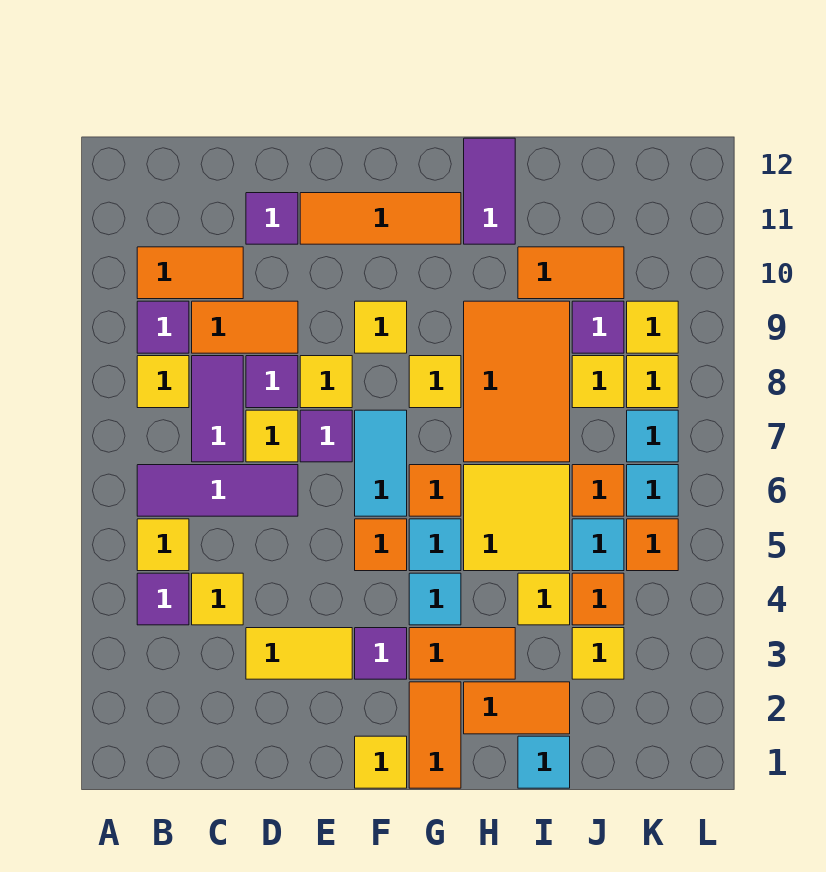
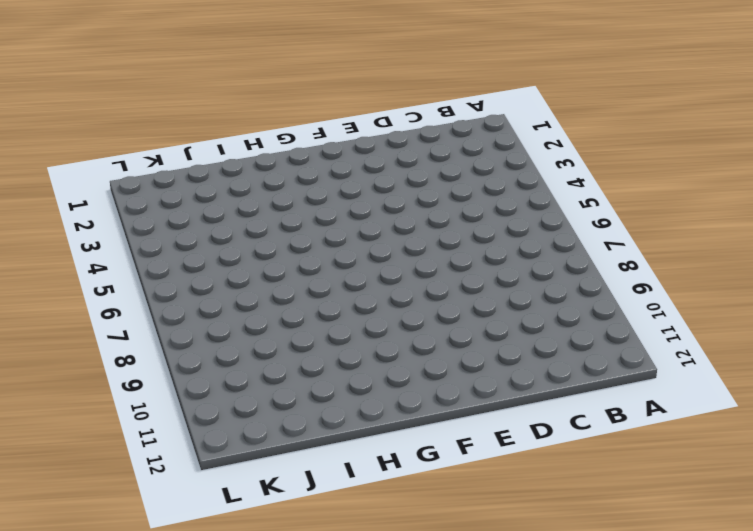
none -> purple tile B4 level 1
none -> yellow tile B5 level 1
none -> purple tile B6:D6 level 1
none -> yellow tile B8 level 1

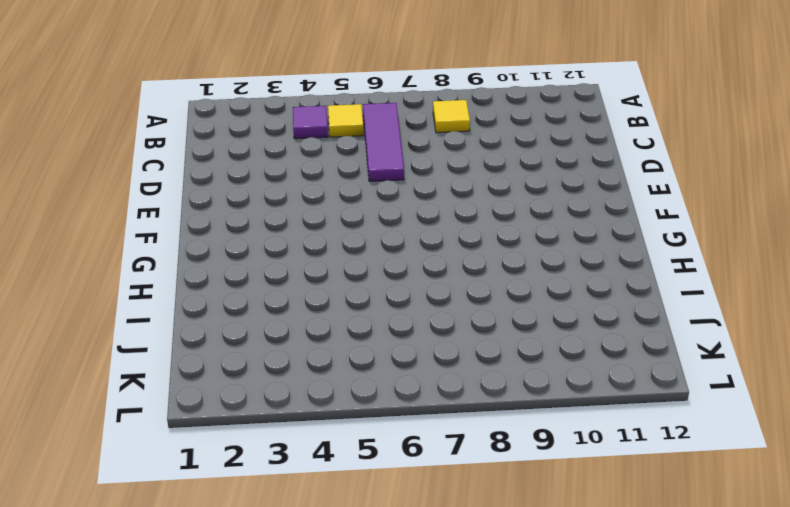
none -> purple tile B9 level 1
none -> orange tile B10:C10 level 1
none -> yellow tile C4 level 1
none -> purple tile C7:C8 level 1

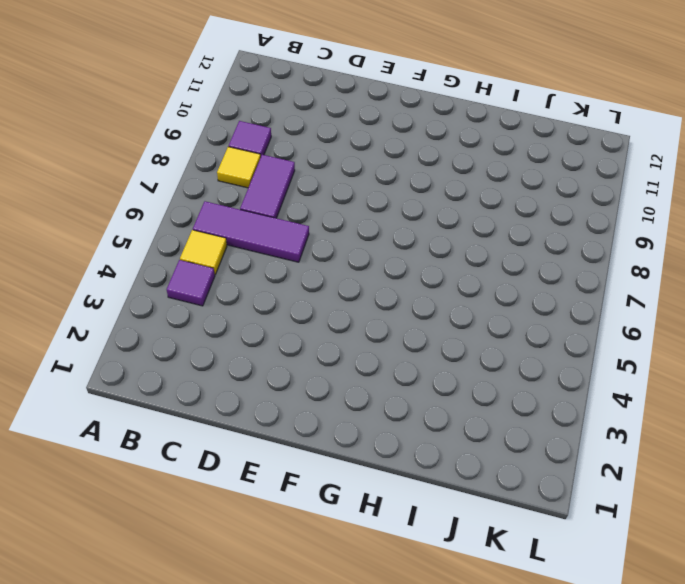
none -> orange tile B10:C10 level 1
none -> yellow tile C4 level 1
none -> orange tile C9:D9 level 1
none -> yellow tile D3:E3 level 1

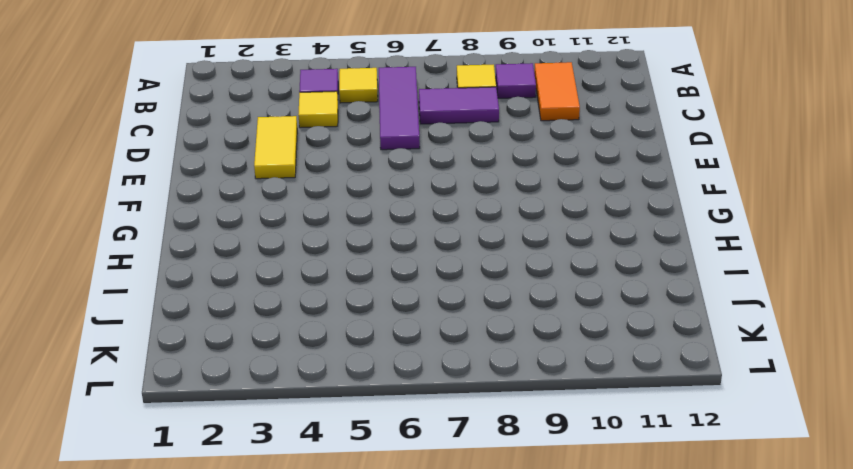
none -> orange tile C9:D9 level 1
none -> yellow tile D7 level 1
none -> purple tile D8 level 1
none -> purple tile D11 level 1

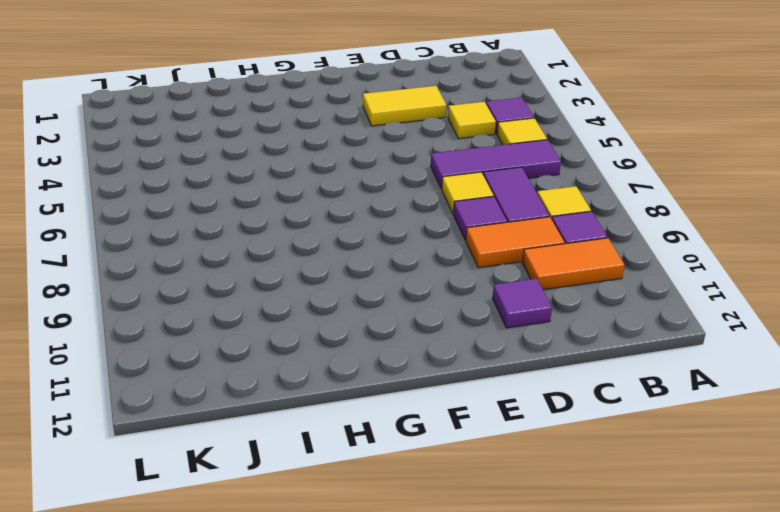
none -> purple tile E7 level 1
none -> yellow tile E8 level 1
none -> orange tile E11:G11 level 1
none -> yellow tile F1 level 1

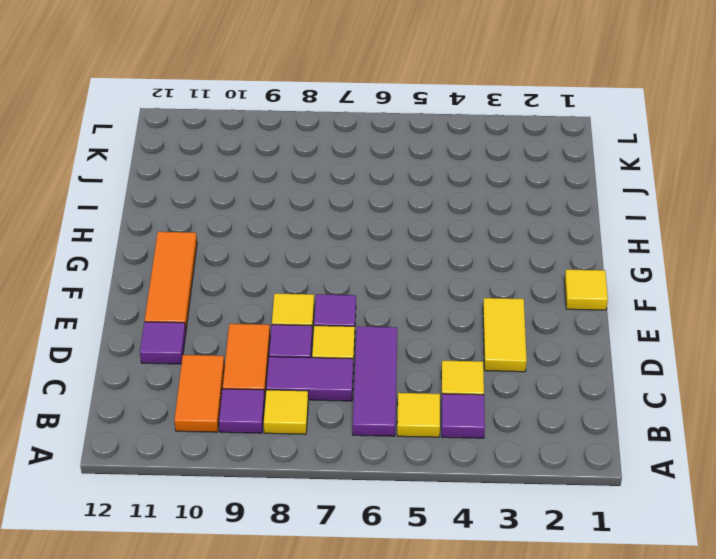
none -> purple tile F3 level 1
none -> orange tile F5 level 1
none -> cyan tile F6:F7 level 1
none -> yellow tile F9 level 1

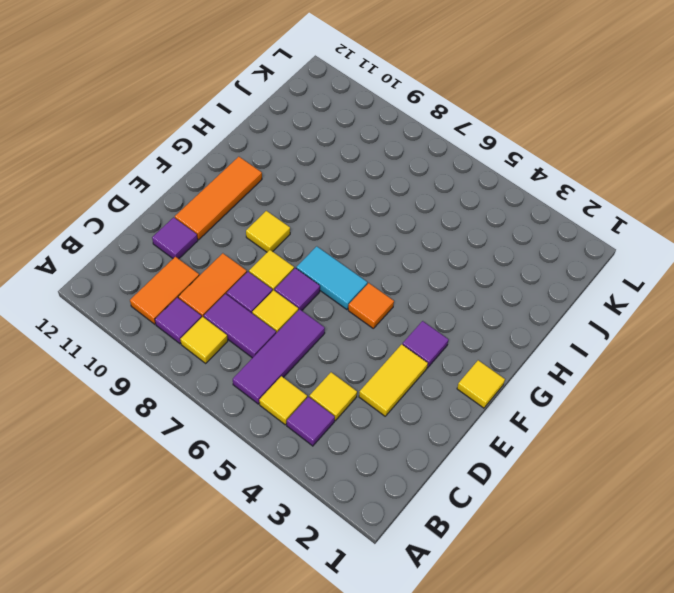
none -> orange tile G1:G2 level 1
none -> orange tile G3:H3 level 1
none -> cyan tile G4 level 1
none -> cyan tile G5 level 1

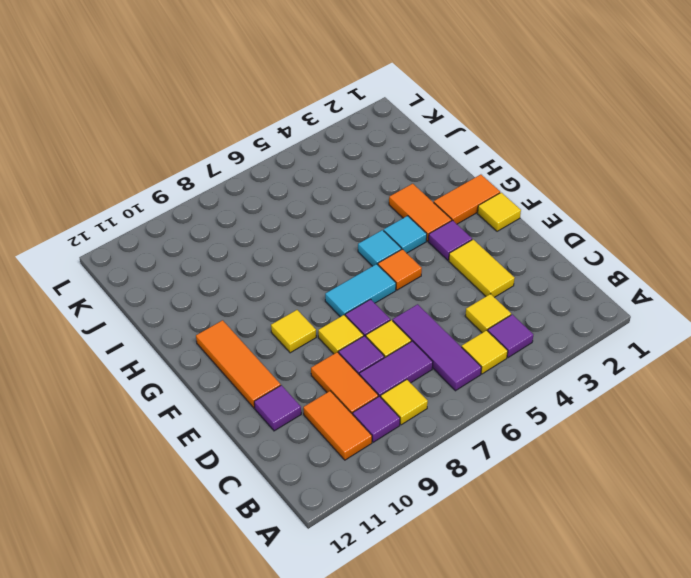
none -> orange tile G6 level 1
none -> yellow tile G8 level 1
none -> orange tile H2:I2 level 1
none -> yellow tile H5:I6 level 1

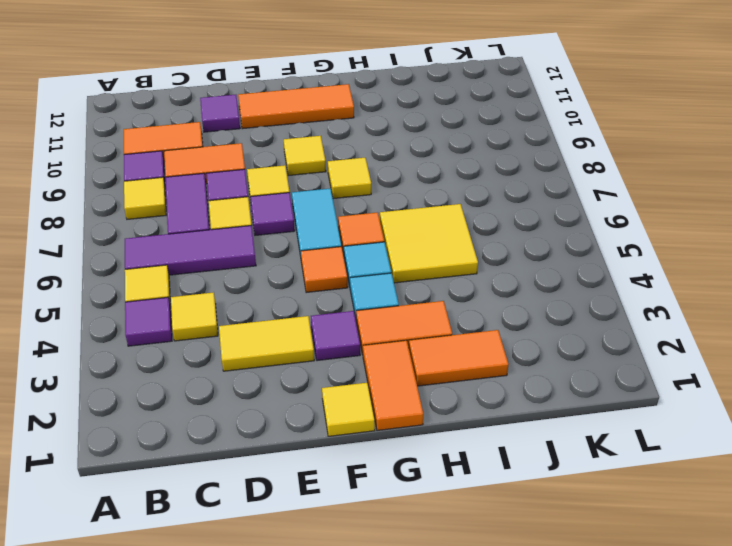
none -> orange tile H7:I9 level 1
none -> purple tile H11:H12 level 1
none -> cyan tile I1 level 1
none -> yellow tile I4 level 1

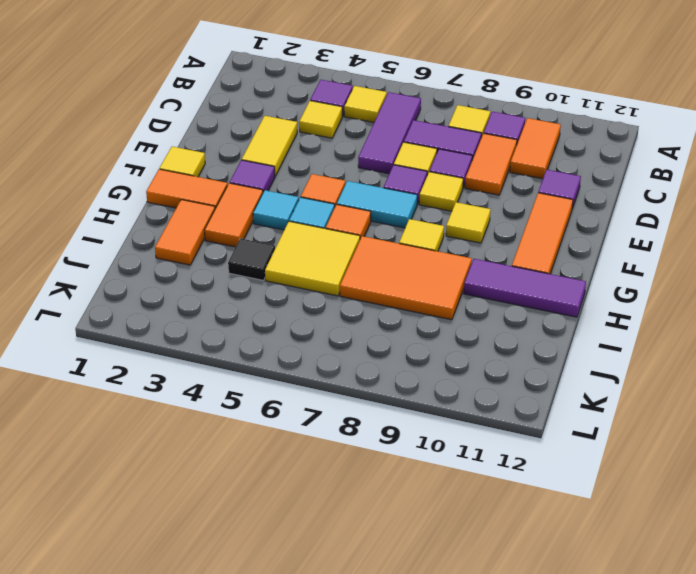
purple tile H10:H12 level 1 -> purple tile H11:H12 level 1
black tile I4 level 1 -> yellow tile I4 level 1
none -> cyan tile I1 level 1
none -> orange tile I10:J10 level 1
none -> yellow tile J3 level 1
none -> orange tile J4 level 1

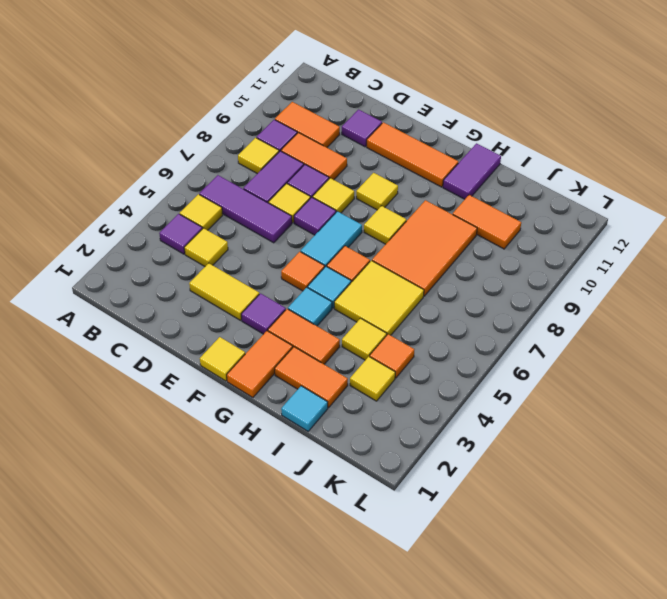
none -> cyan tile J5 level 1
none -> orange tile J6 level 1
none -> yellow tile J8 level 1
none -> purple tile J9 level 1

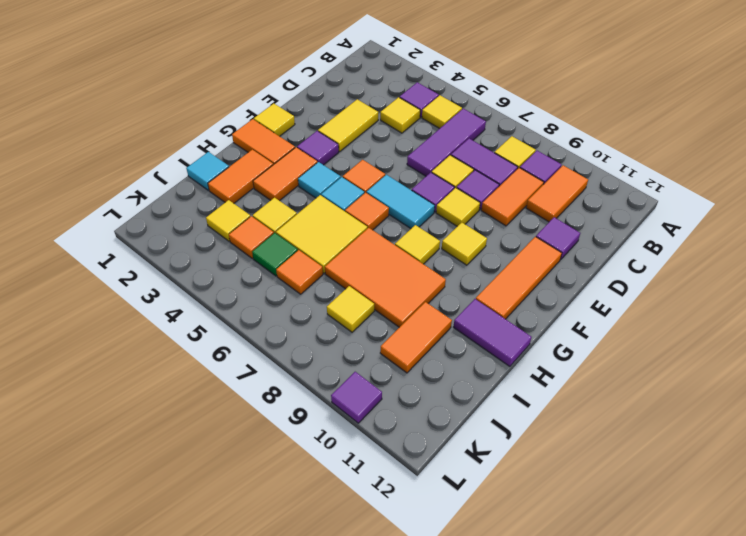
green tile J5 level 1 -> cyan tile J5 level 1
purple tile L10 level 1 -> purple tile J9 level 1
none -> orange tile K5 level 1
none -> cyan tile K6 level 1
none -> cyan tile K7 level 1
none -> yellow tile K8 level 1

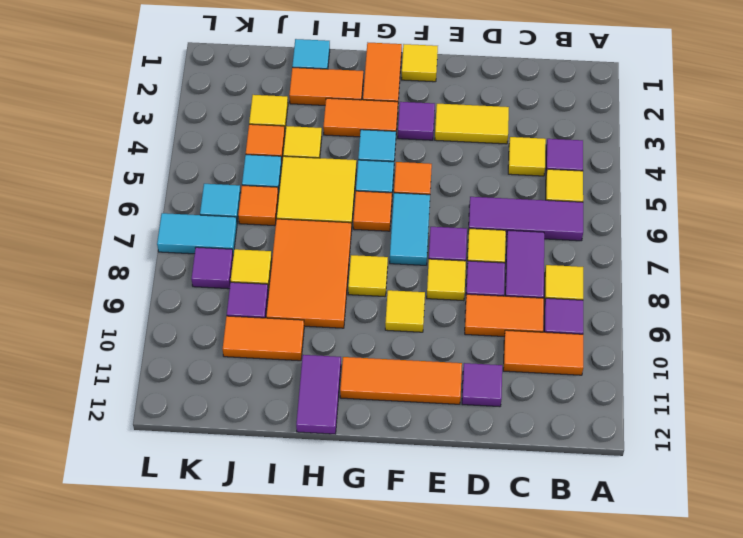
cyan tile K7:L7 level 1 -> cyan tile K7 level 1
purple tile K8 level 1 -> yellow tile K8 level 1
none -> orange tile K5 level 1
none -> yellow tile K9 level 1

